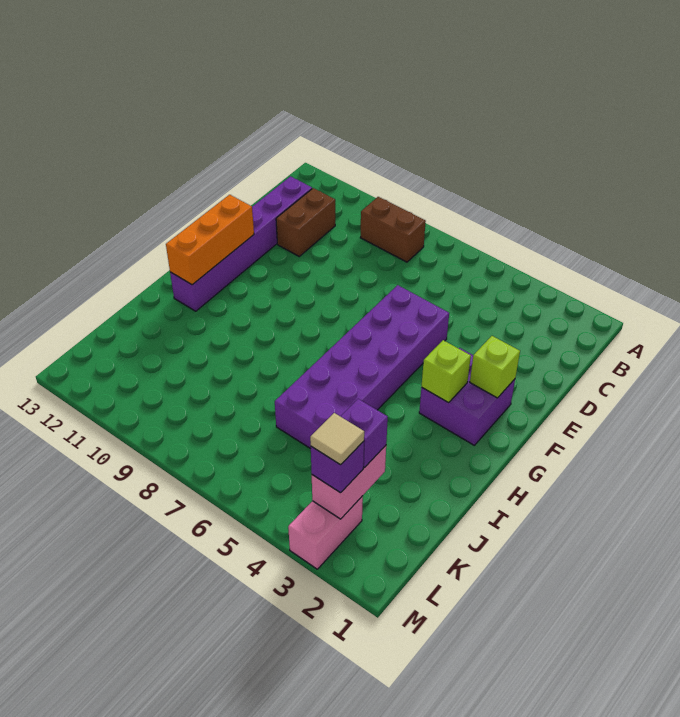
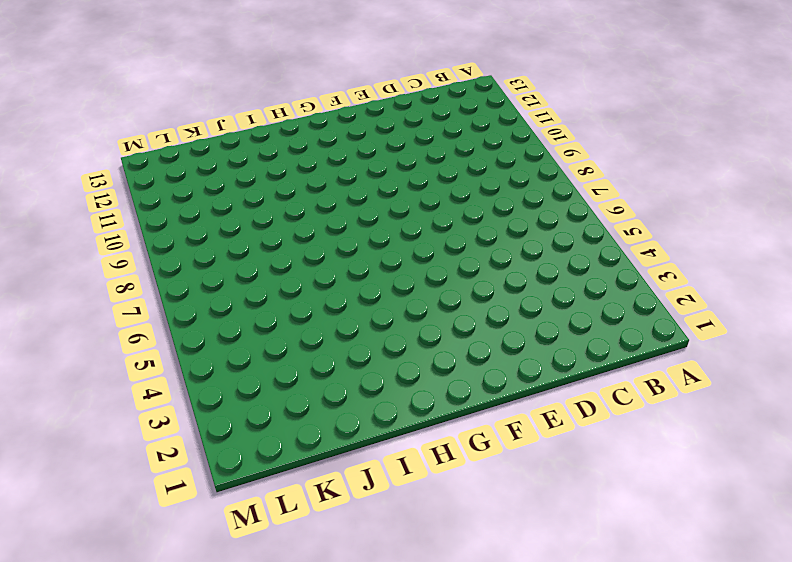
none -> brown brick B8:B9 level 1
none -> brown brick C11:D11 level 1
none -> purple brick C12:H12 level 1

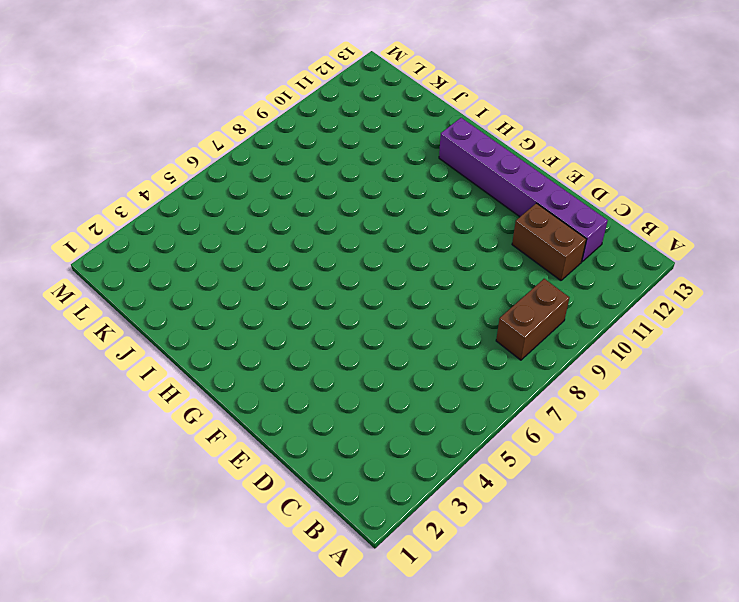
none -> purple brick E5:J6 level 1
none -> purple brick F2:G3 level 1
none -> pink brick L3:M3 level 1

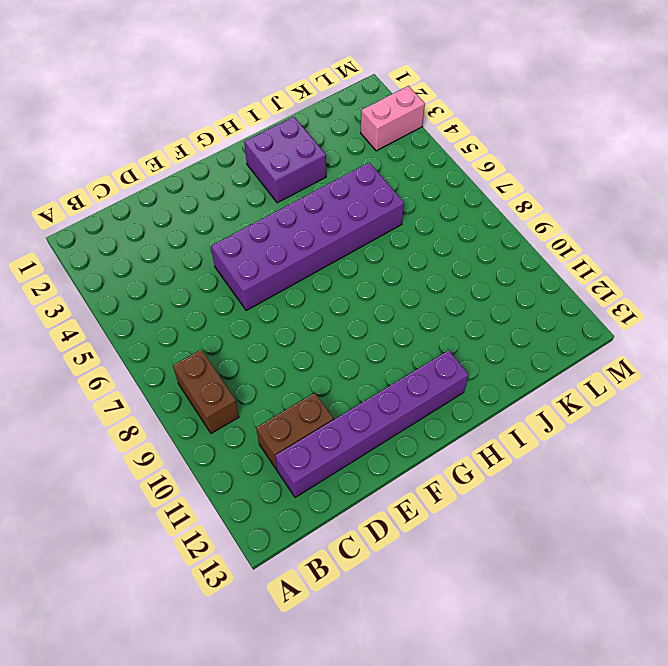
purple brick H2:I3 level 1 -> purple brick F2:G3 level 1
none -> lime brick F2 level 2
none -> orange brick F12:H12 level 2
none -> lime brick G3 level 2

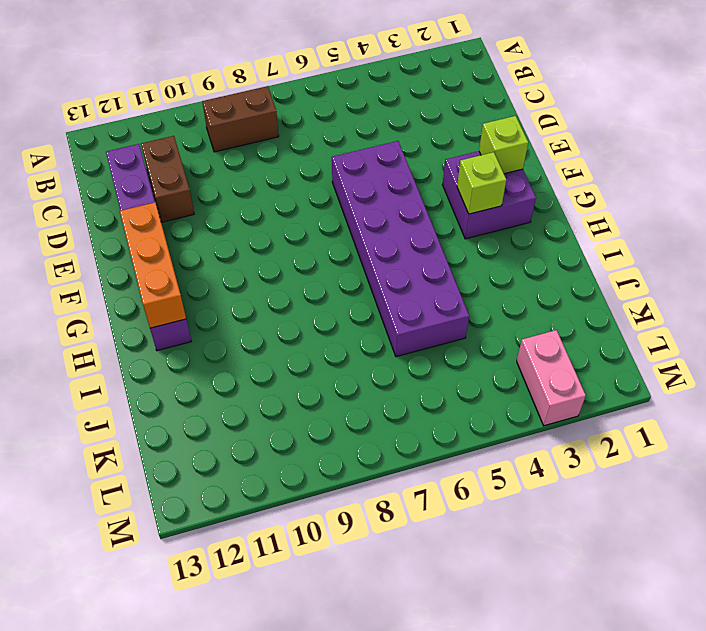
none -> pink brick K3:L3 level 2
none -> purple brick K3 level 3
none -> purple brick L3 level 3

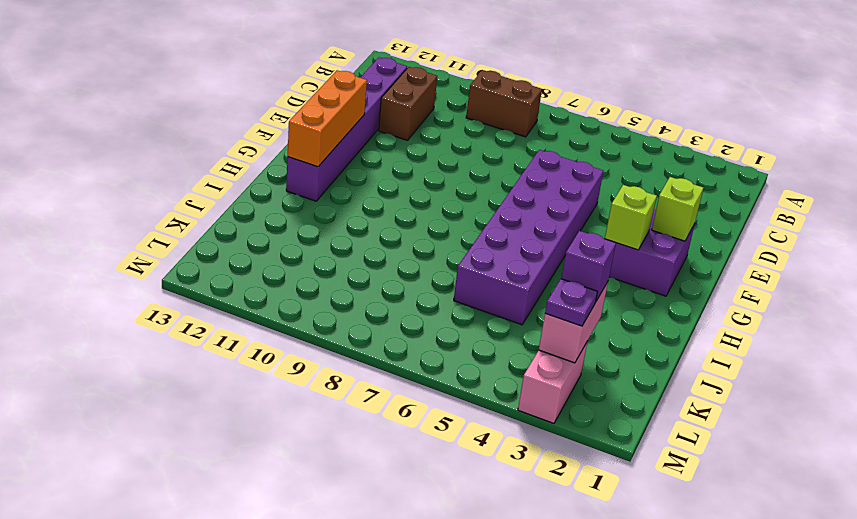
purple plate L3 level 3 -> purple brick L3 level 3
none -> tan tile L3 level 4

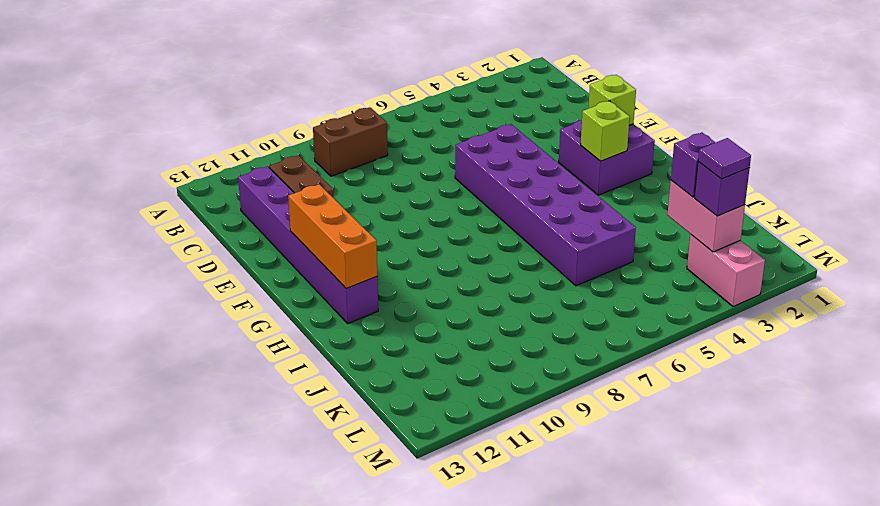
purple tile L3 level 4 -> tan tile L3 level 4

